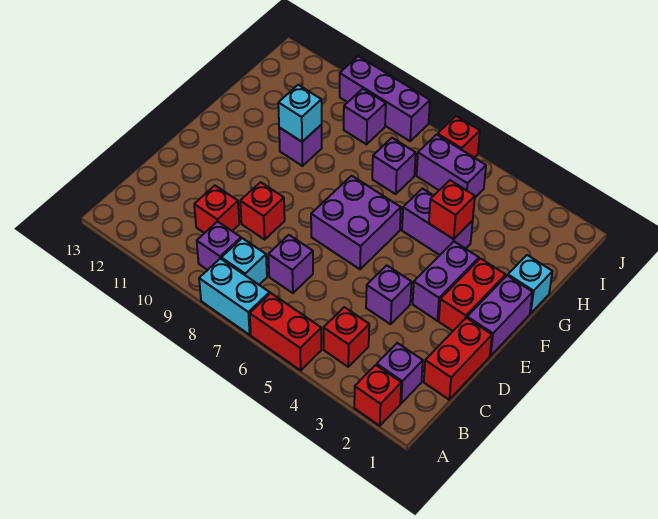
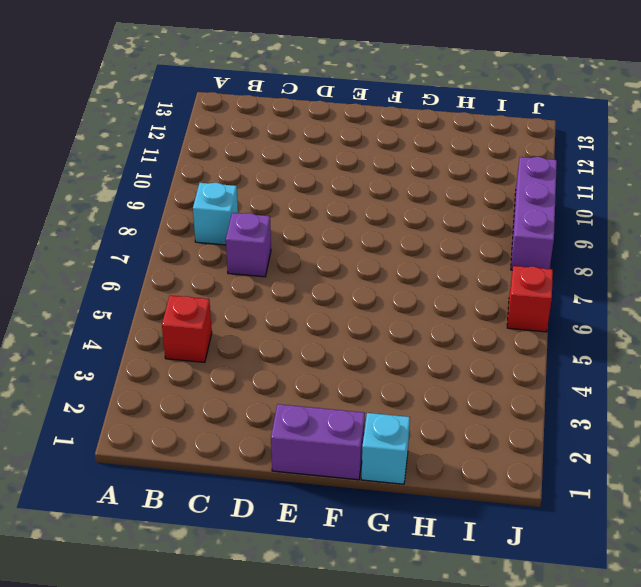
none -> red brick A2 level 1
none -> red brick A5:A6 level 1
none -> cyan brick A7:A8 level 1

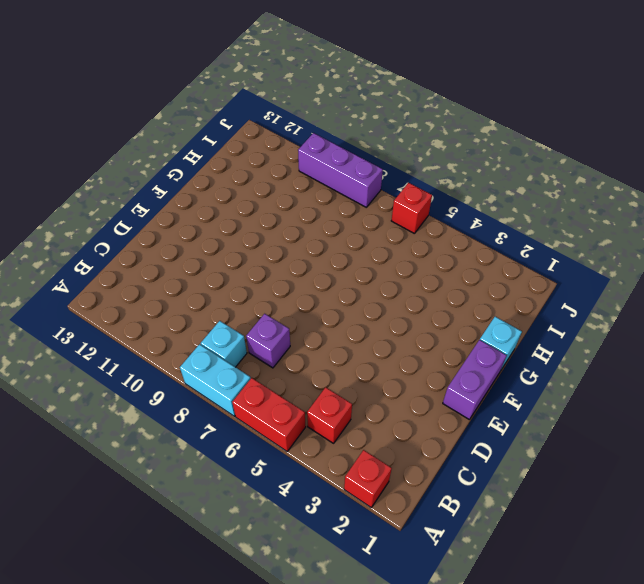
none -> purple brick B2 level 1
none -> purple brick B9 level 1
none -> red brick C1:D1 level 1

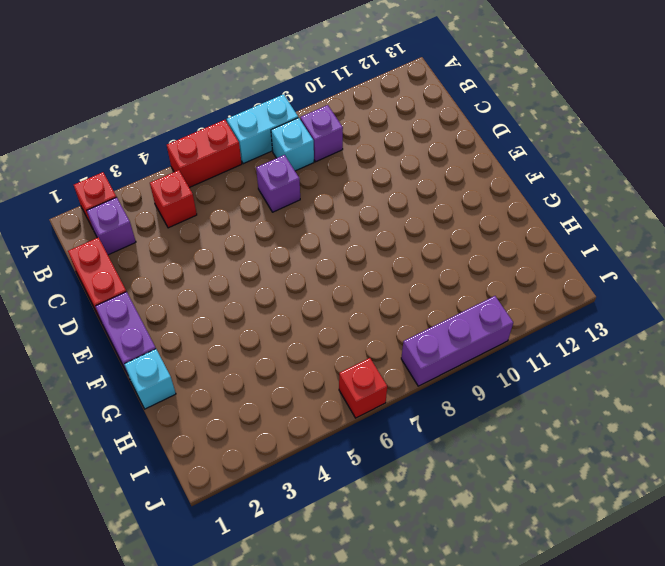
none -> red brick C10 level 1
none -> purple brick D4 level 1
none -> red brick D9 level 1

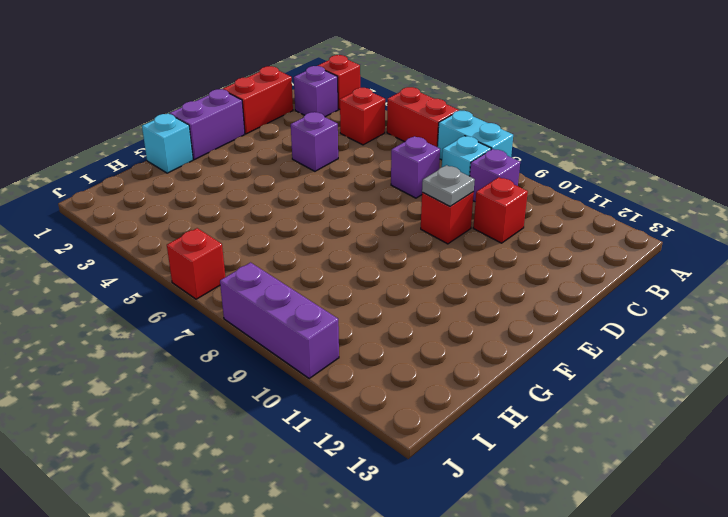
grey plate D9 level 2 -> none
none -> red brick E2:F2 level 1
none -> purple brick E3:F3 level 1
none -> purple brick E6:F7 level 1

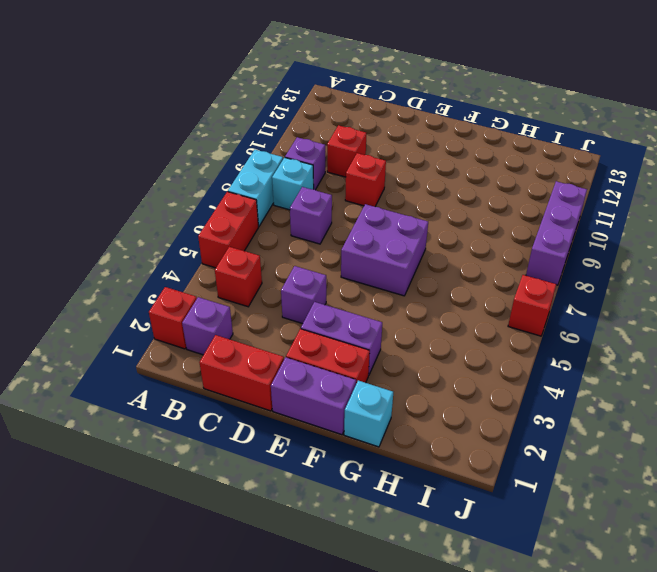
none -> purple brick G4:G5 level 1
none -> purple brick G10 level 1
none -> purple brick H7 level 1

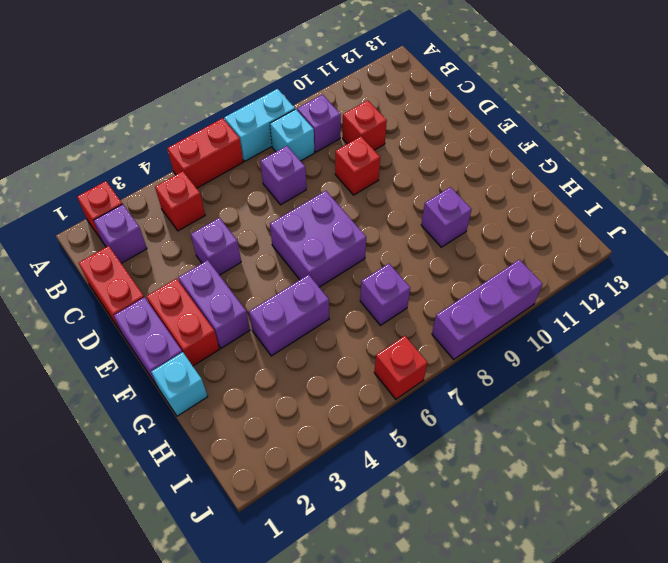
none -> purple brick I5:I6 level 1
none -> purple brick I9 level 1
none -> red brick G4 level 2

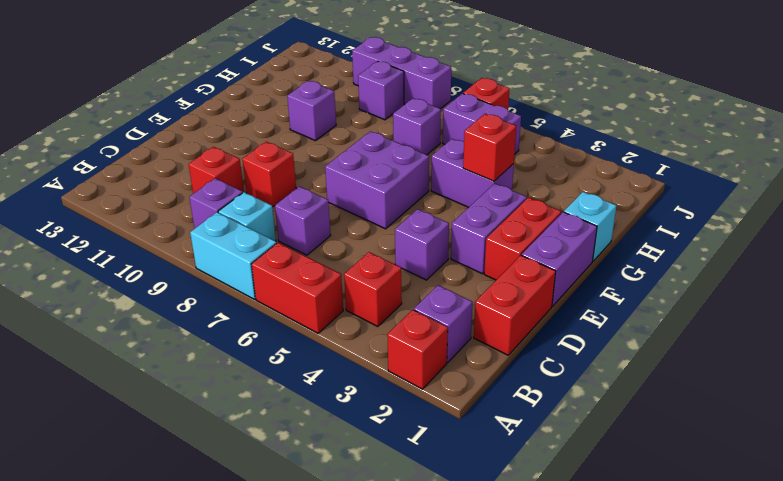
none -> cyan brick G10 level 2

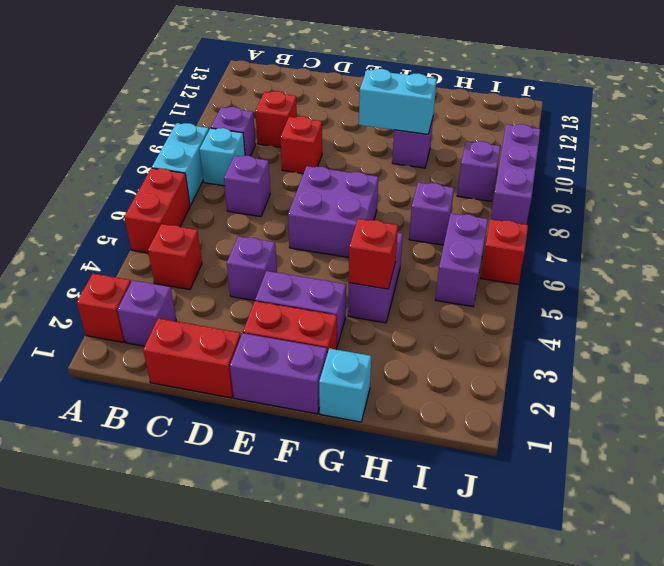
cyan brick F10:G10 level 2 -> cyan brick G10 level 2

